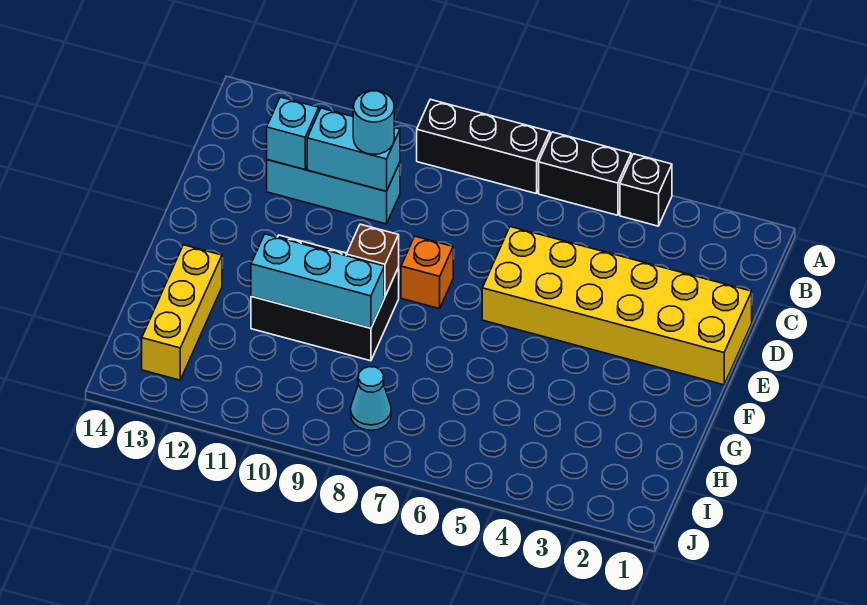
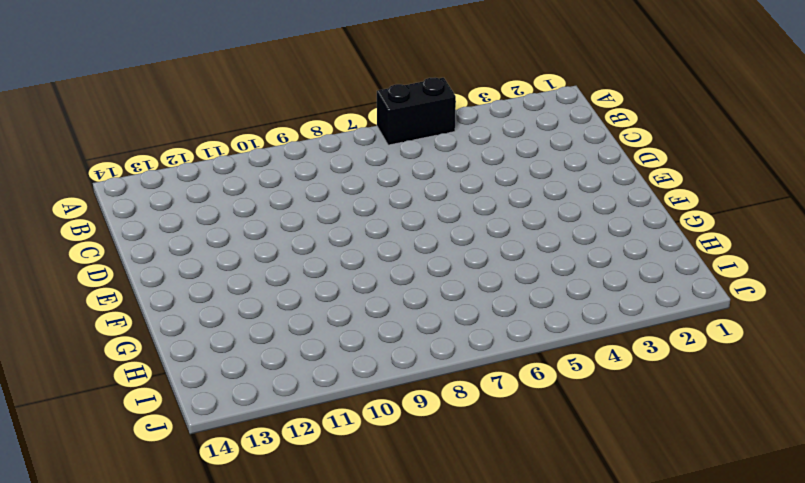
none -> black brick A4 level 1
none -> black brick A7:A9 level 1
none -> cyan brick C10:C12 level 1

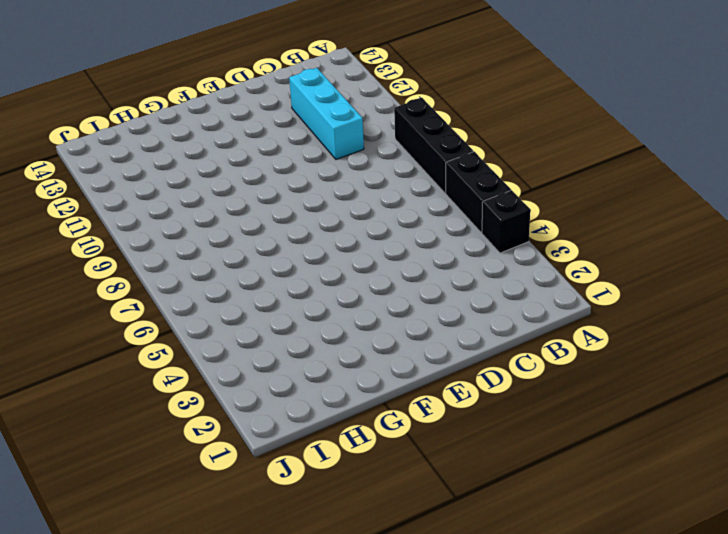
none -> yellow brick D1:E6 level 1
none -> orange brick E8 level 1
none -> black brick F9:G11 level 1

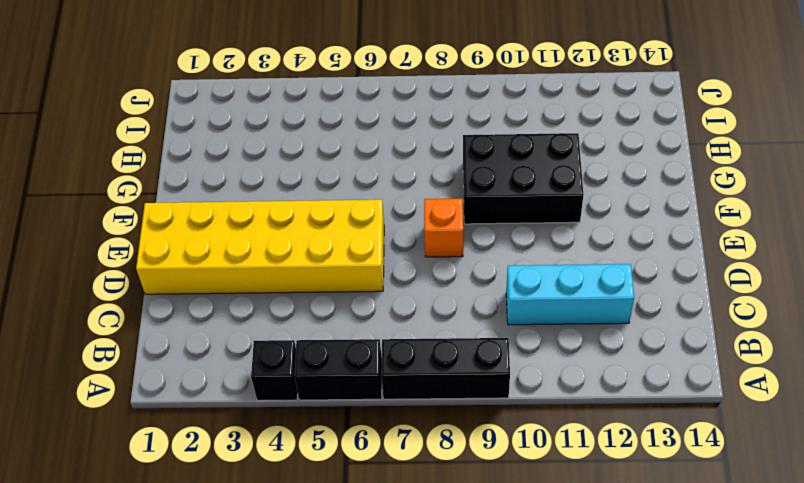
none -> yellow brick G13:I13 level 1
none -> cyan cone I8 level 1
none -> cyan brick C10:C11 level 2

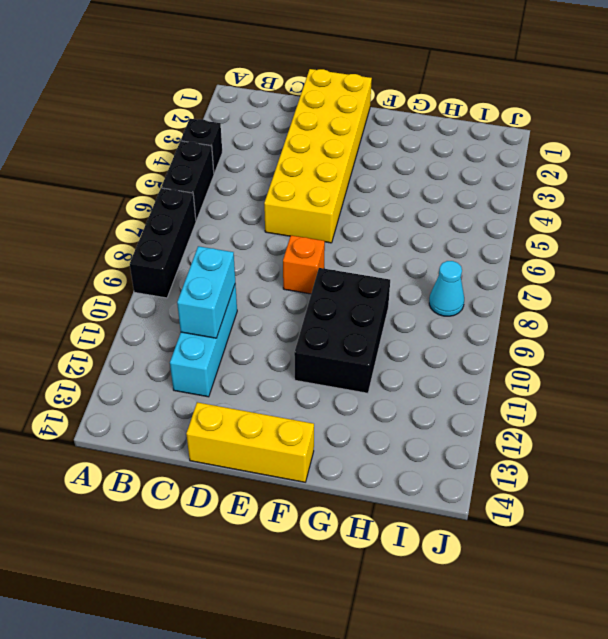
yellow brick D14:F14 level 1 -> yellow brick G13:I13 level 1
none -> cyan brick C12 level 2
none -> brown brick F9 level 2
none -> cyan brick G9:G11 level 2

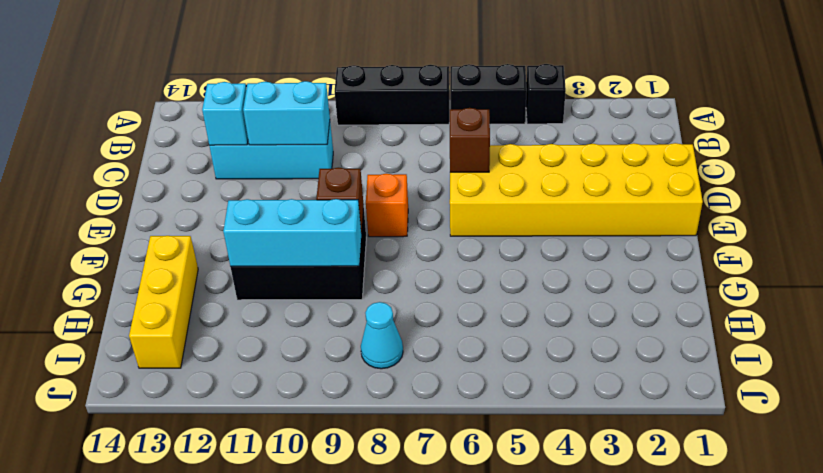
brown brick D6 level 2 -> none
none -> cyan round brick C10 level 3

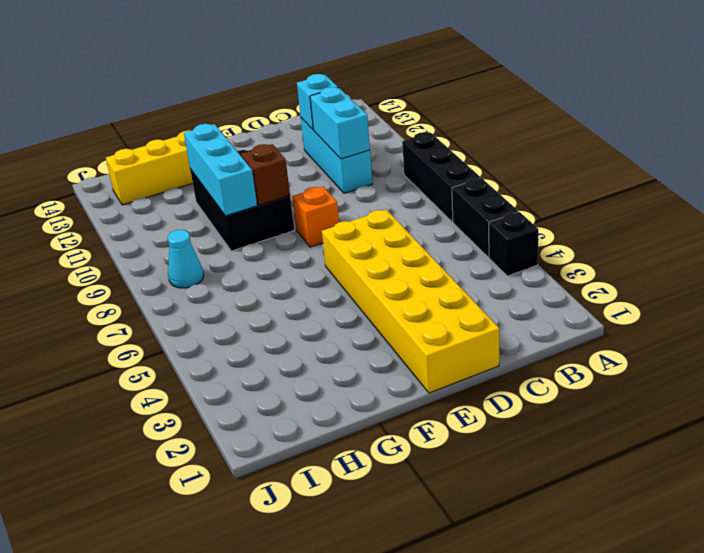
none -> cyan round brick C10 level 3

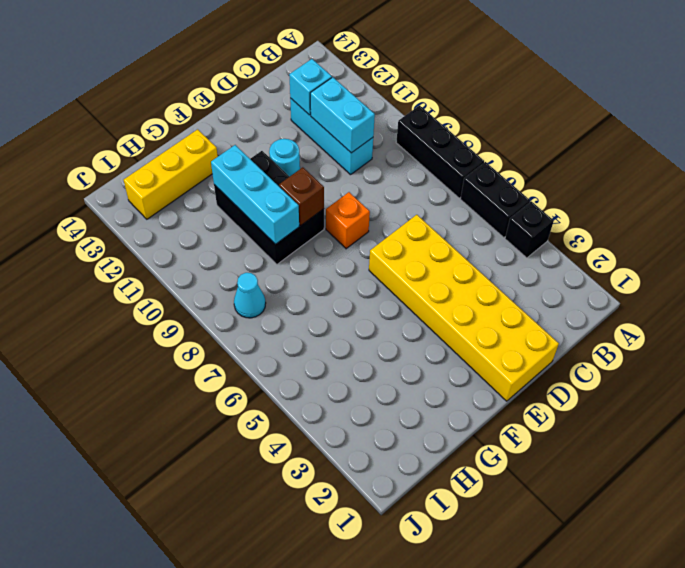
cyan round brick E11 level 1 -> cyan round brick C10 level 3

